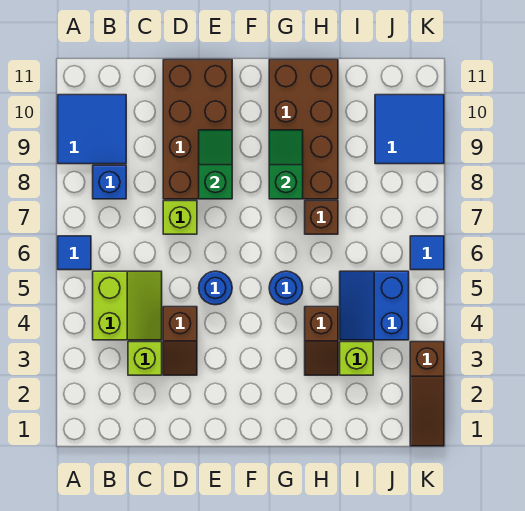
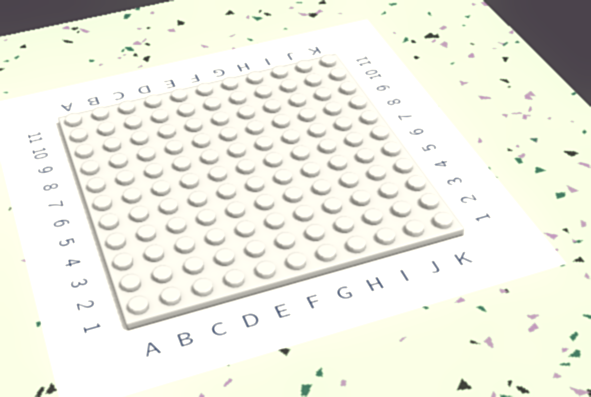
none -> blue tile A6 level 1
none -> blue tile A9:B10 level 1
none -> lime slope B4:C5 level 1 top B

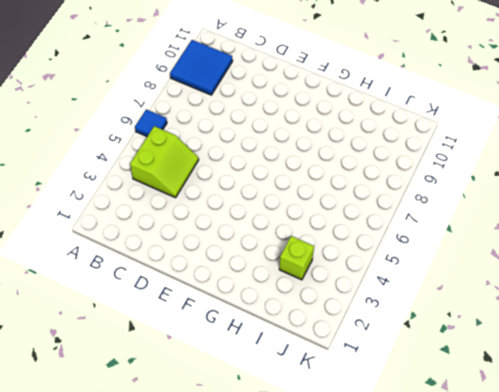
none -> blue brick B8 level 1
none -> lime brick C3 level 1
none -> brown slope D3:D4 level 1 top 4

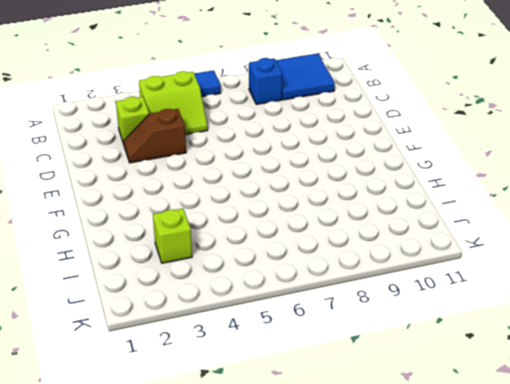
none -> lime brick D7 level 1
none -> brown brick D8:E11 level 1
none -> blue round brick E5 level 1

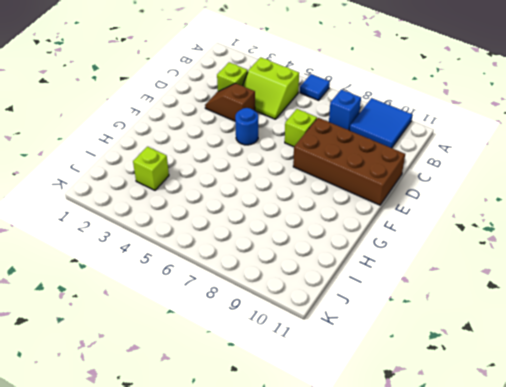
none -> blue round brick G5 level 1
none -> brown brick G8:H11 level 1
none -> brown slope H3:H4 level 1 top 4

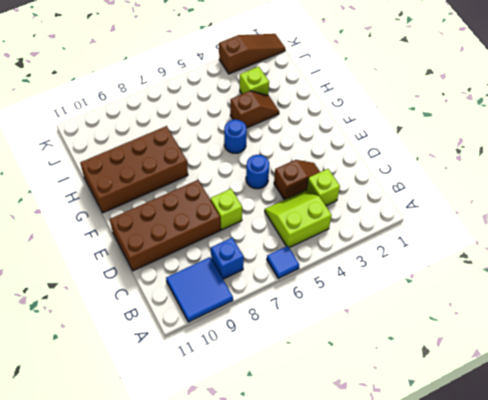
none -> brown brick H7 level 1
none -> blue slope I4:J5 level 1 top J
none -> blue tile J9:K10 level 1

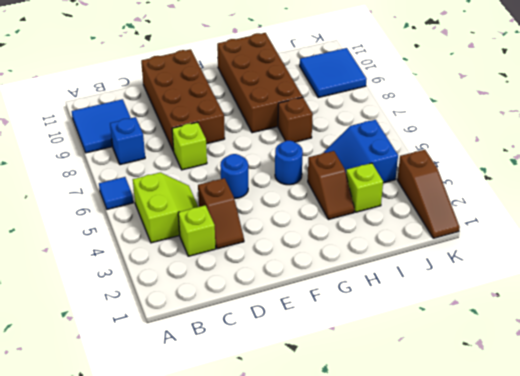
none -> blue tile K6 level 1
none -> green slope E8:E9 level 2 top 8
none -> green slope G8:G9 level 2 top 8

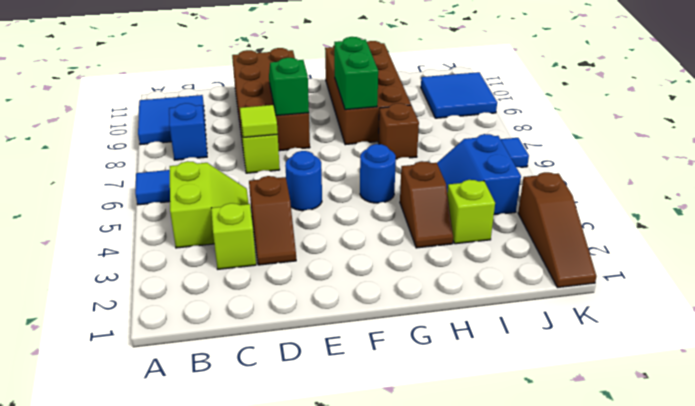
lime tile D7 level 2 -> none
green brick G8:G9 level 2 -> green slope G8:G9 level 2 top 8

